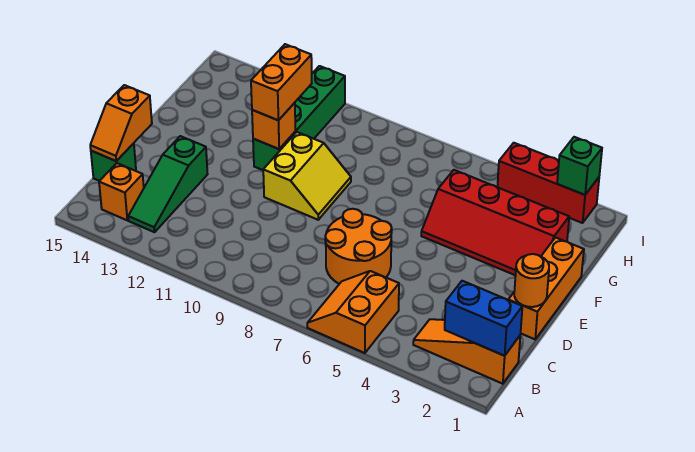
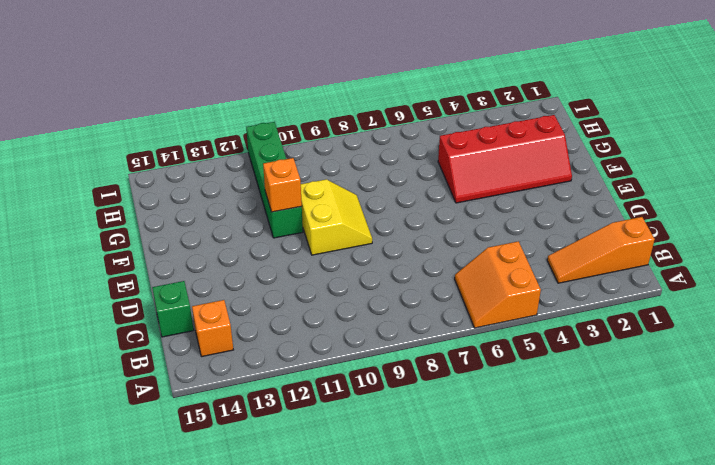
none -> green slope B13:D13 level 1 top D
none -> orange round brick C6:D7 level 1
none -> orange brick D1:F1 level 1

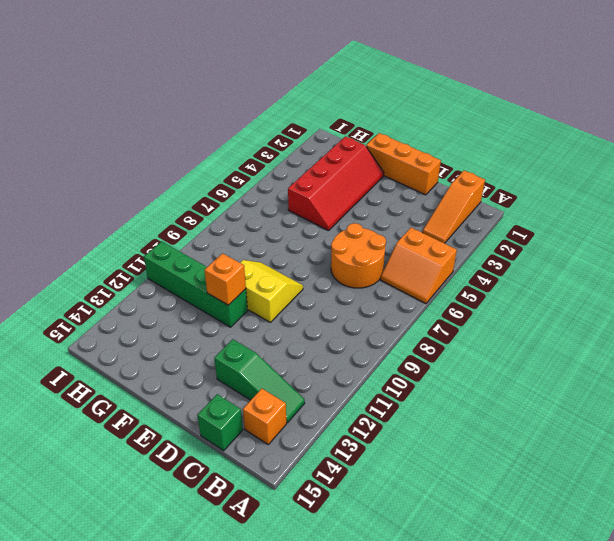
none -> red brick I2:I4 level 1
none -> blue brick B1:B2 level 2
none -> orange slope C15:D15 level 2 top D

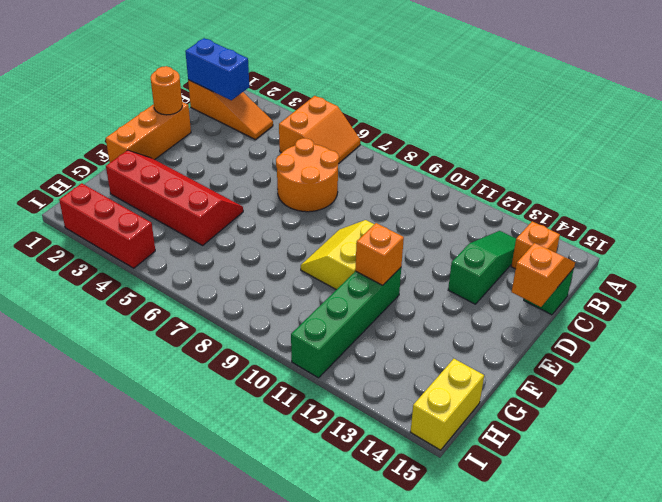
yellow brick H15:I15 level 1 -> none
none -> green brick I2 level 2
none -> orange brick F11:G11 level 3

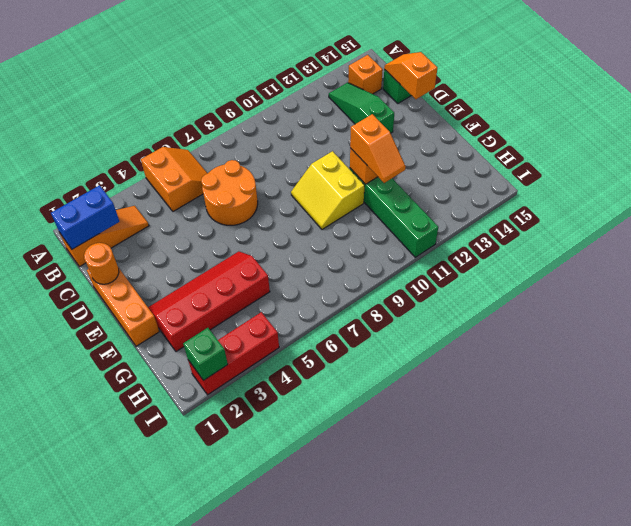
orange slope F11:G11 level 3 top F -> orange brick F11:G11 level 3

